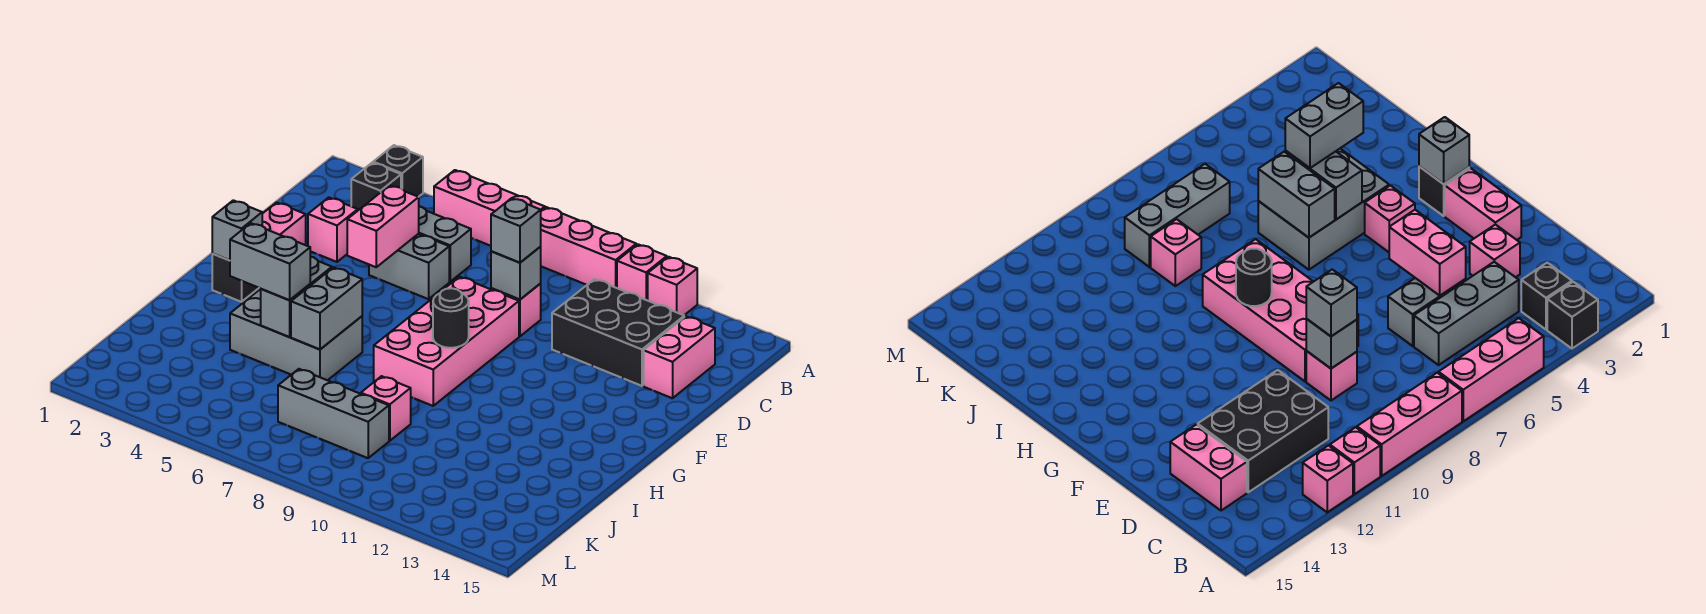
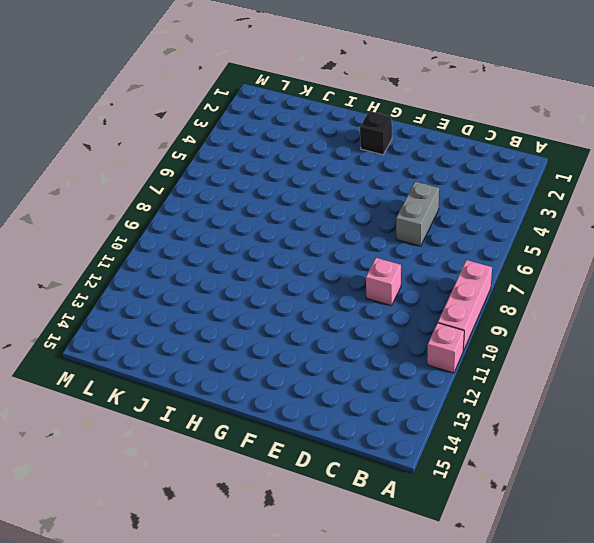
none -> black brick A3 level 1
none -> pink brick A5:A7 level 1
none -> pink brick A12 level 1

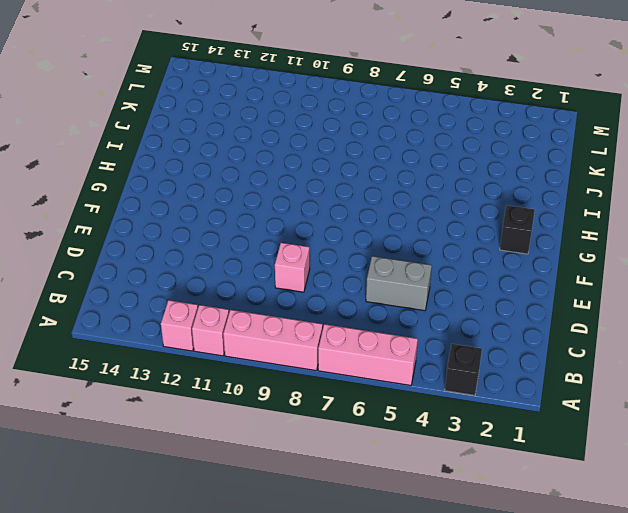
none -> black brick B3 level 1
none -> grey brick C4:C6 level 1
none -> black brick C11:D13 level 1

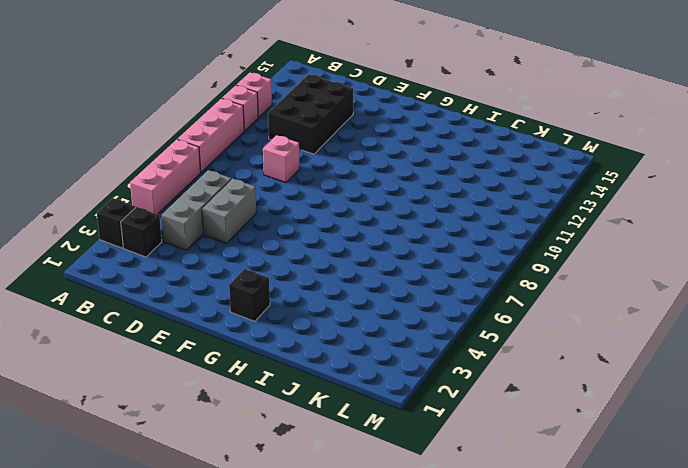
none -> pink brick C14:D14 level 1
none -> pink brick D3 level 1
none -> pink brick E2:F2 level 1

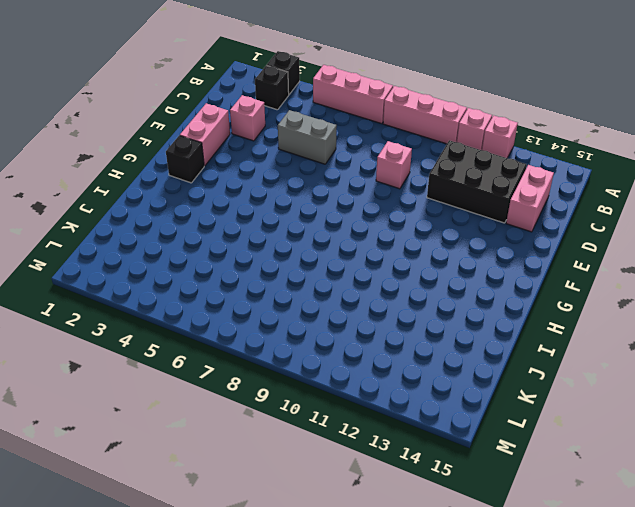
none -> grey brick C4:C6 level 1
none -> pink brick E8:H9 level 1
none -> pink brick G4 level 1

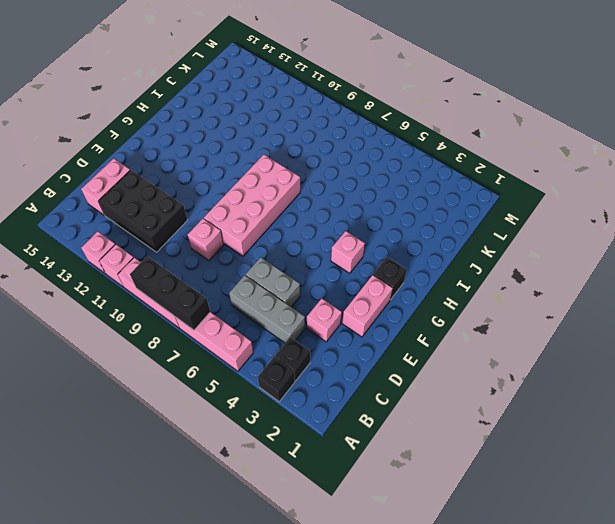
black brick A7:A9 level 2 -> none
none -> grey brick H4:I6 level 1
none -> pink brick J9 level 1
none -> grey brick K7:K9 level 1

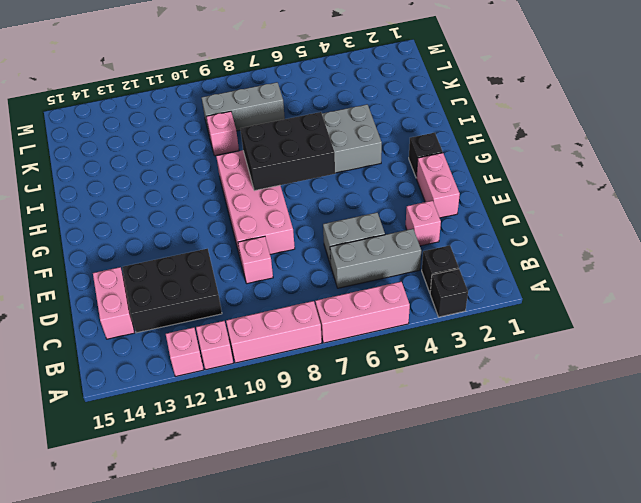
black brick G6:H8 level 2 -> grey brick H6:I6 level 2
none -> pink brick G4 level 1
none -> pink brick D5:E5 level 2
none -> grey brick D9 level 2

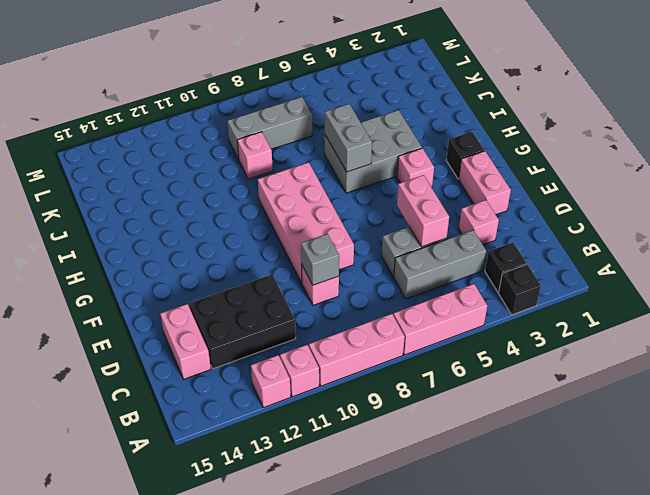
none -> grey brick G2 level 2
none -> black round brick G9 level 2
none -> grey brick H5:I5 level 2

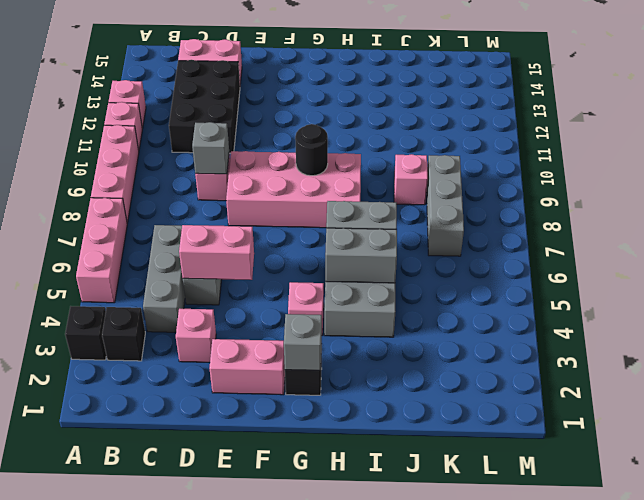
none -> grey brick D9 level 3
none -> grey brick I4:I5 level 3

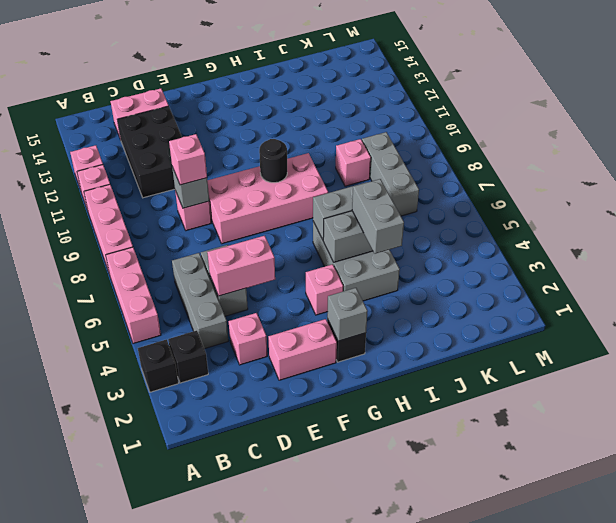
pink brick D9 level 3 -> grey brick D9 level 3

